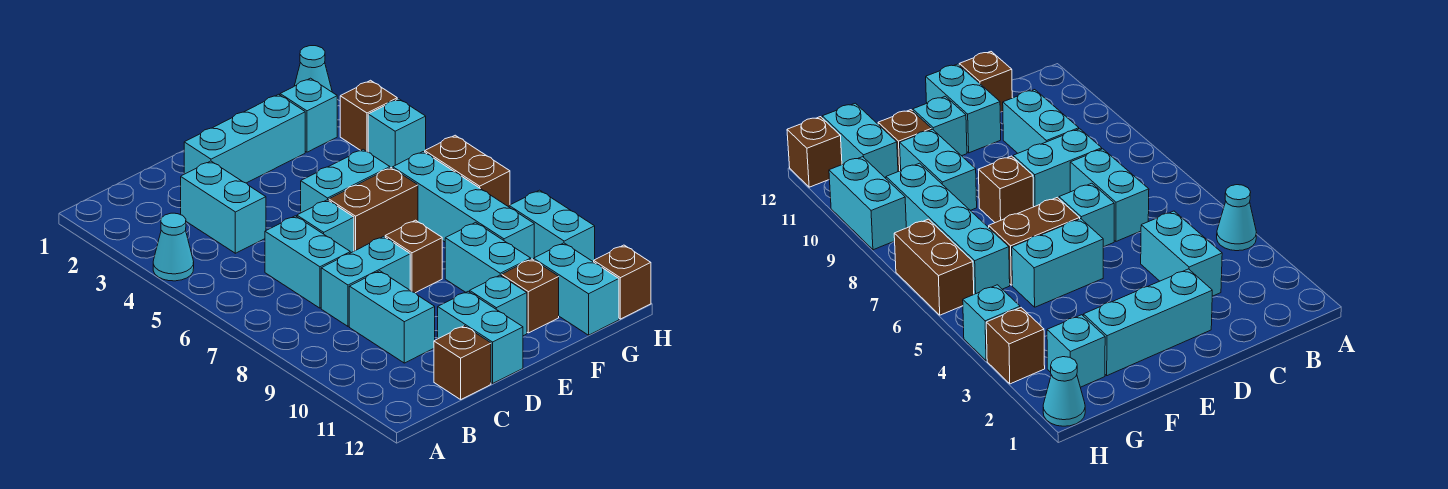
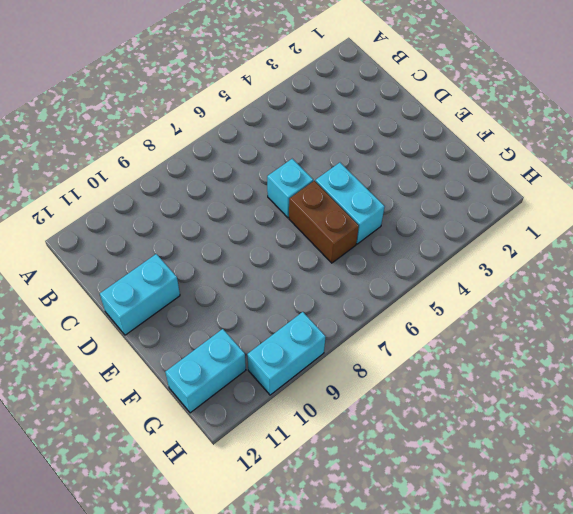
none -> cyan cone A4 level 1
none -> cyan brick C3:C4 level 1
none -> cyan brick C6:C7 level 1

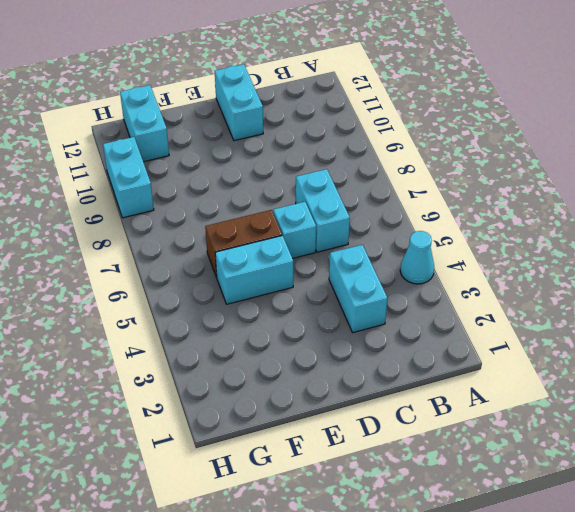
none -> cyan brick C8:D8 level 1
none -> cyan brick C9:C10 level 1
none -> brown brick C12 level 1

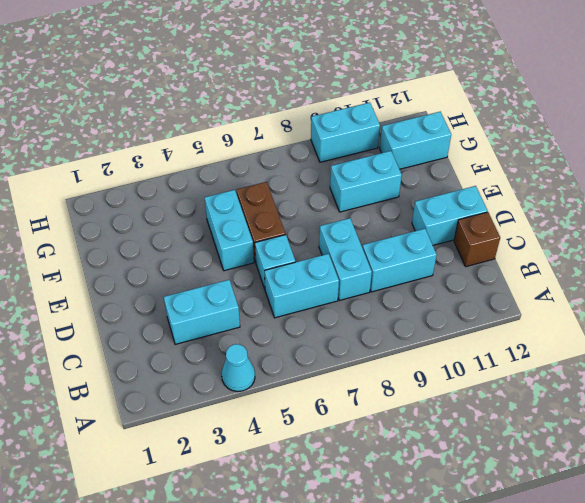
none -> cyan brick D2:F2 level 1
none -> brown brick E8 level 1
none -> cyan brick E11 level 1

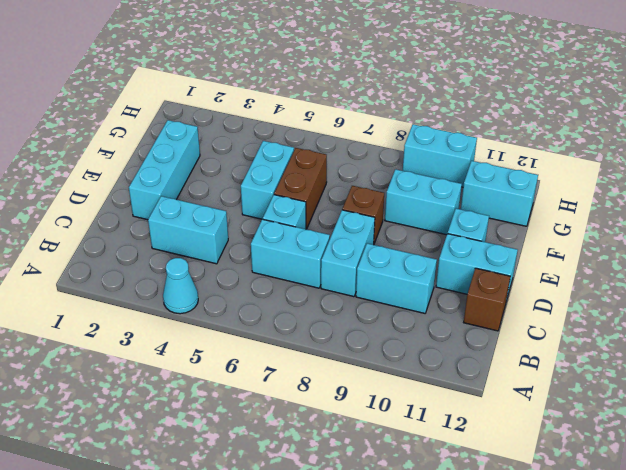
none -> brown brick F11 level 1
none -> cyan brick G2 level 1
none -> cyan brick G6:G9 level 1

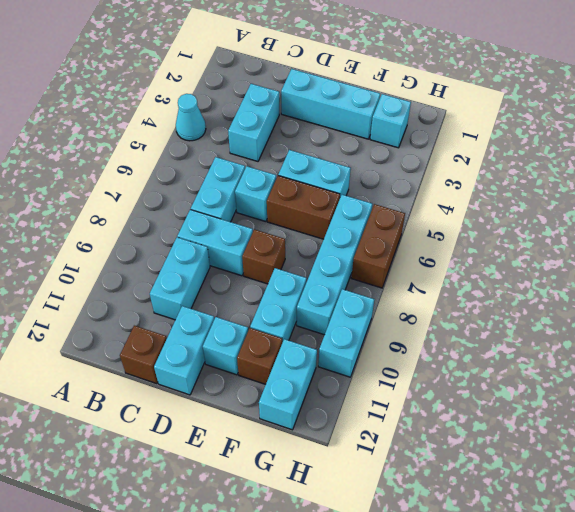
none -> cyan cone H1 level 1
none -> brown brick H3 level 1
none -> cyan brick H4 level 1

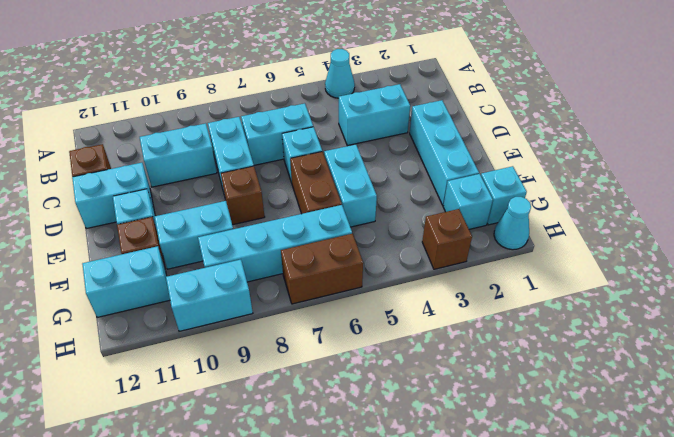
cyan brick G1 level 1 -> cyan brick H4 level 1
none -> brown brick H12 level 1

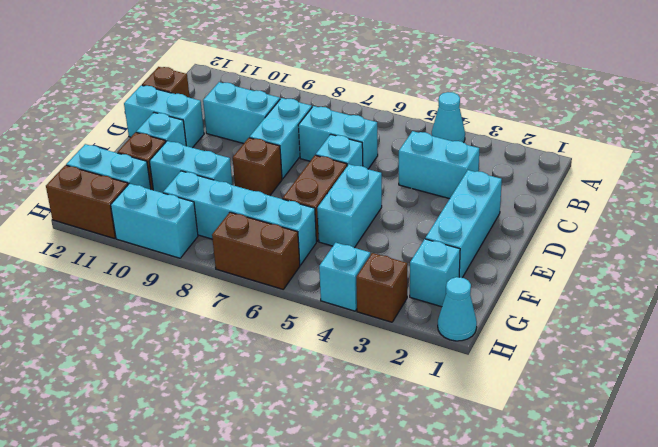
brown brick H11:H12 level 1 -> brown brick H12 level 1

